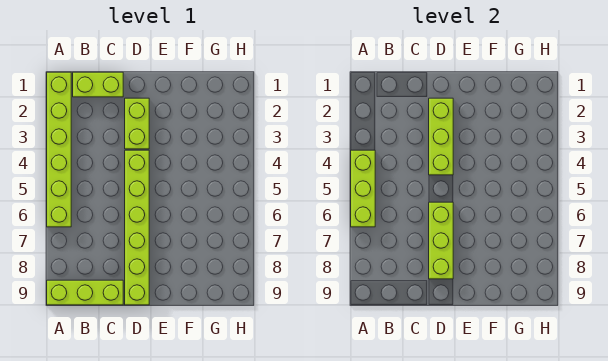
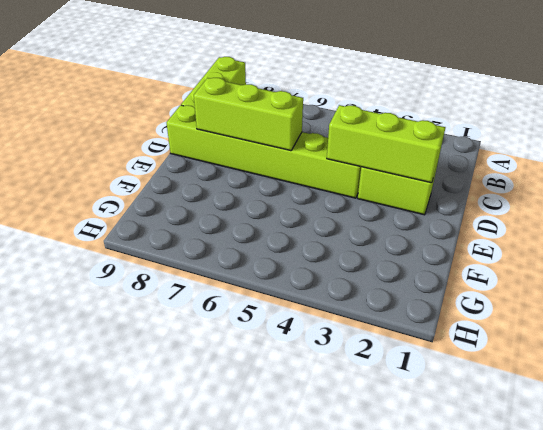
none -> lime brick A1:A6 level 1
none -> lime brick B1:C1 level 1

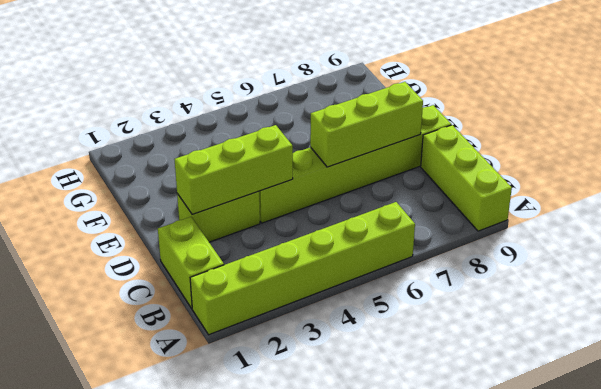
none -> lime brick A4:A6 level 2

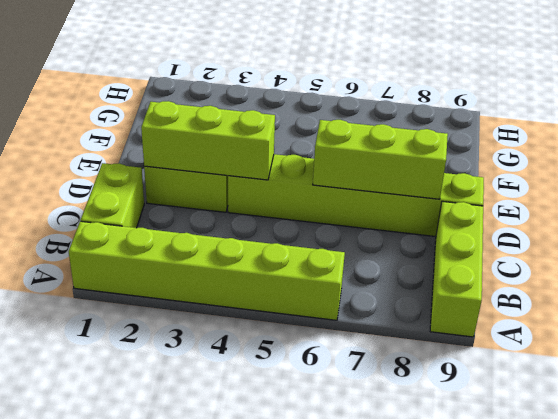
none -> lime brick A4:A6 level 2

